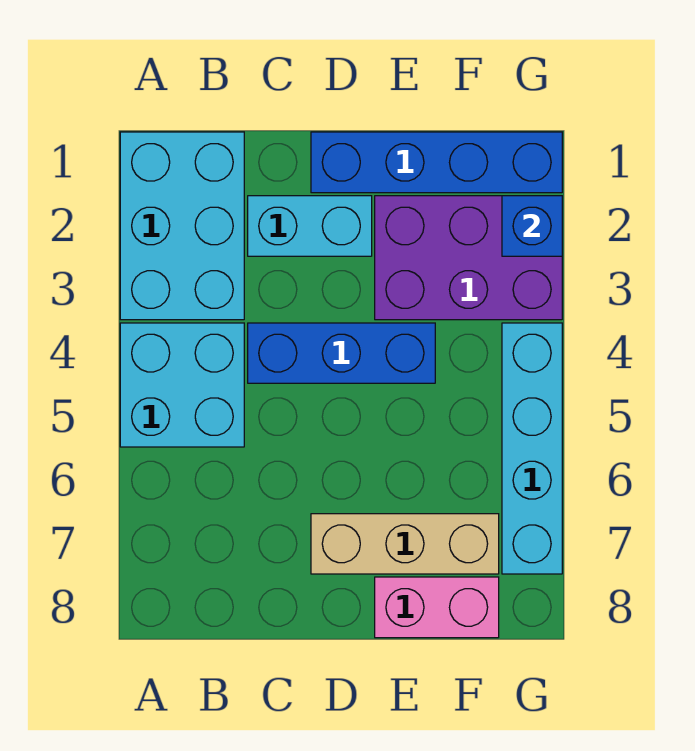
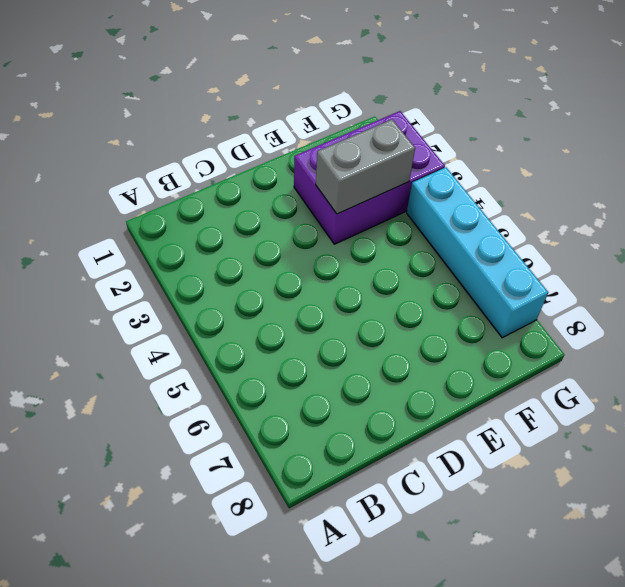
grey brick E3:F3 level 2 -> none
none -> cyan brick A1:B3 level 1
none -> cyan brick A4:B5 level 1

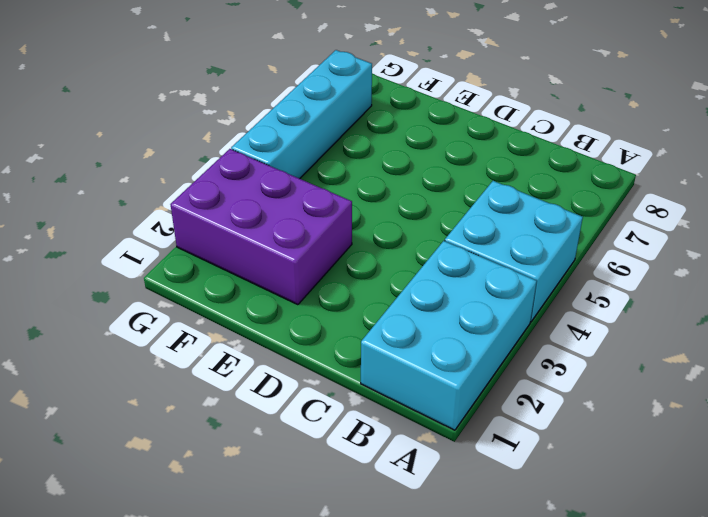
none -> cyan brick C2:D2 level 1
none -> blue brick C4:E4 level 1

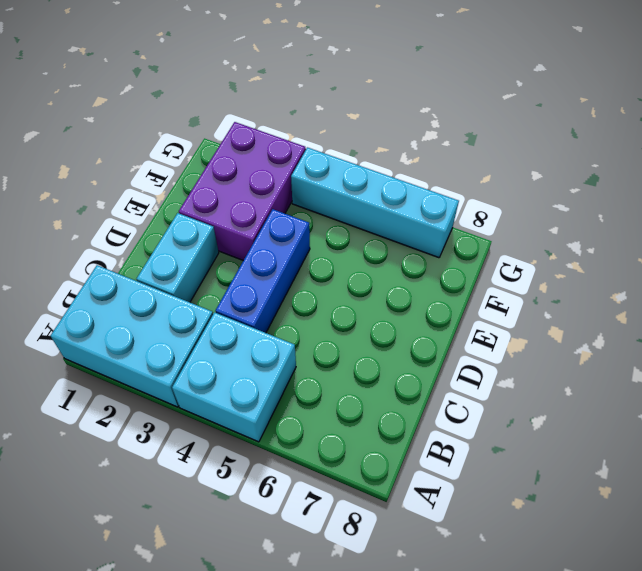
none -> blue brick D1:G1 level 1
none -> tan brick D7:F7 level 1

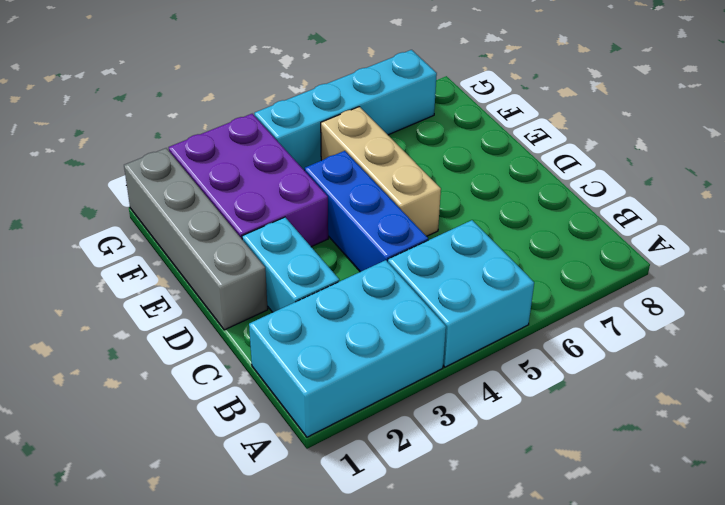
grey brick D1:G1 level 1 -> blue brick D1:G1 level 1
tan brick D5:F5 level 1 -> tan brick D7:F7 level 1
none -> pink brick E8:F8 level 1
none -> blue brick G2 level 2

